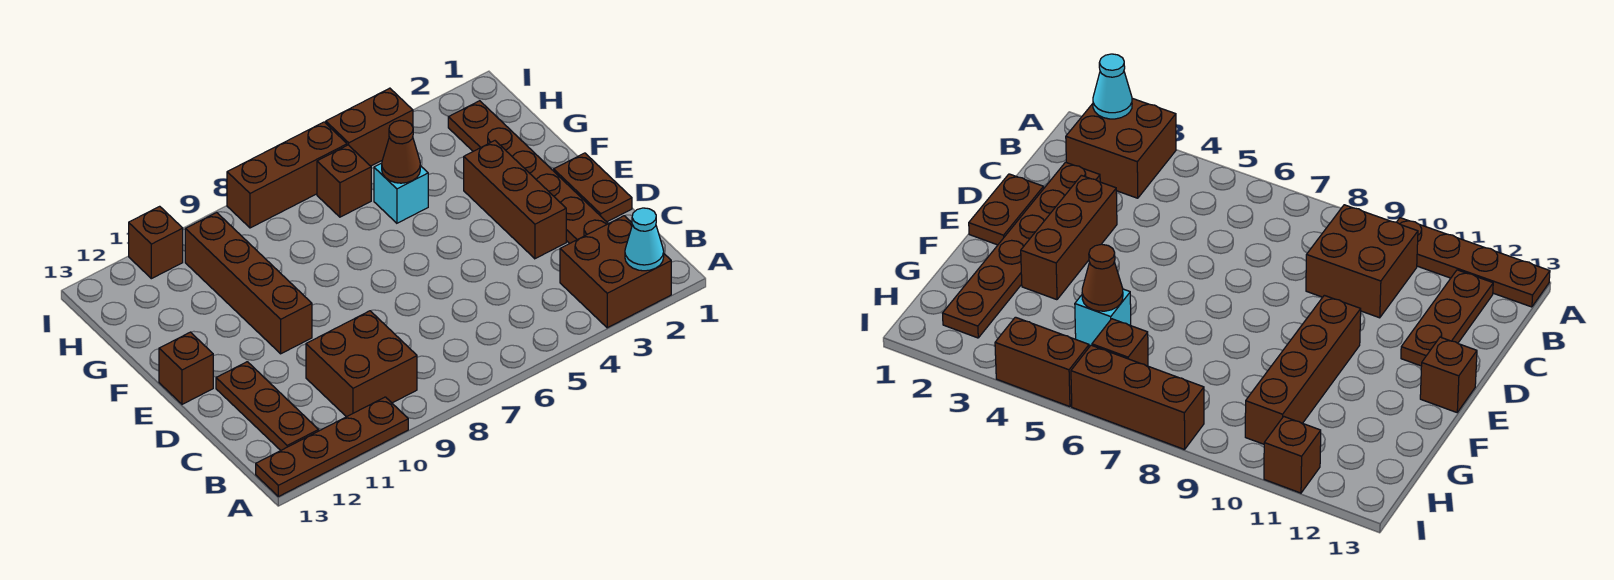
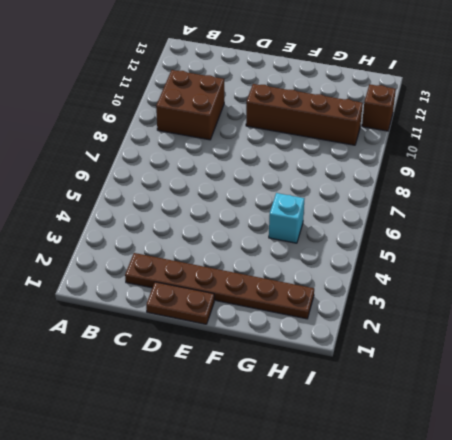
none -> brown brick A2:B3 level 1
none -> brown plate A10:A13 level 1
none -> brown plate B12:D12 level 1

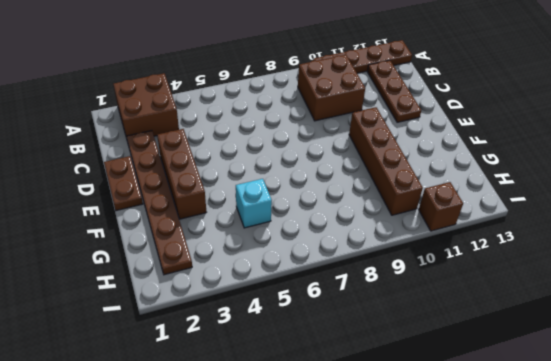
none -> brown brick E13 level 1
none -> brown brick H6 level 1
none -> brown brick I4:I5 level 1

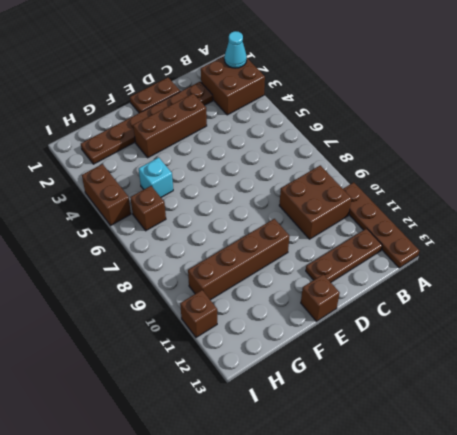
none -> brown brick I6:I8 level 1
none -> brown cone G5 level 2

